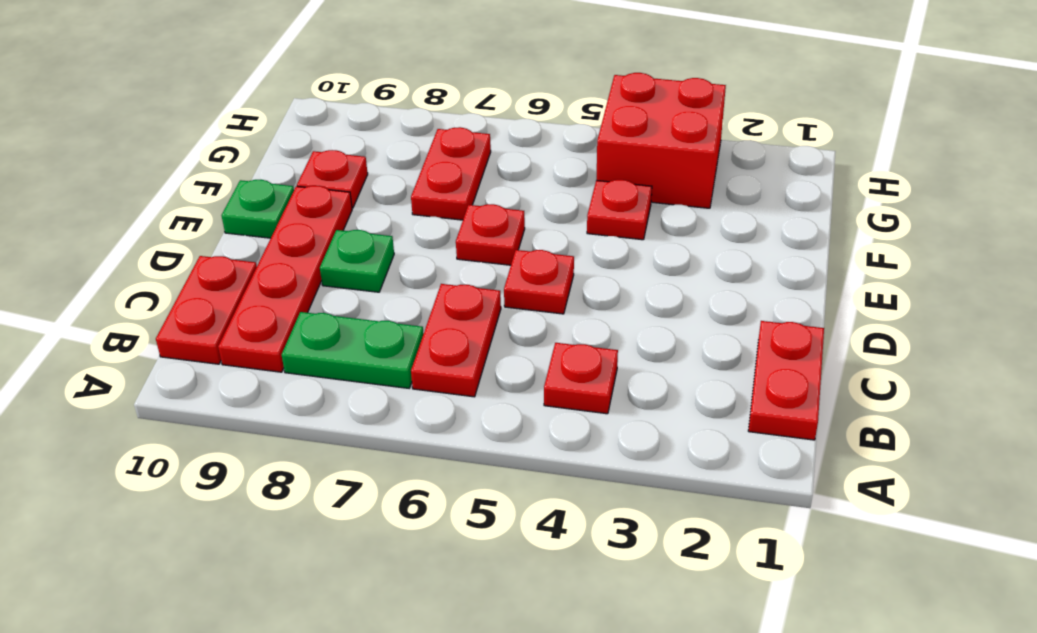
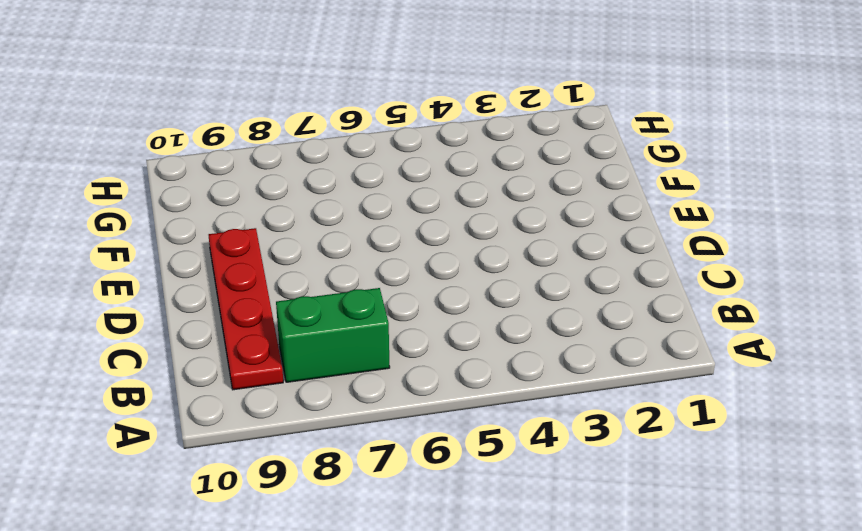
green brick B7:B8 level 1 -> green plate B7:B8 level 1
none -> red plate B1:C1 level 1
none -> red plate B4 level 1
none -> red plate B6:C6 level 1

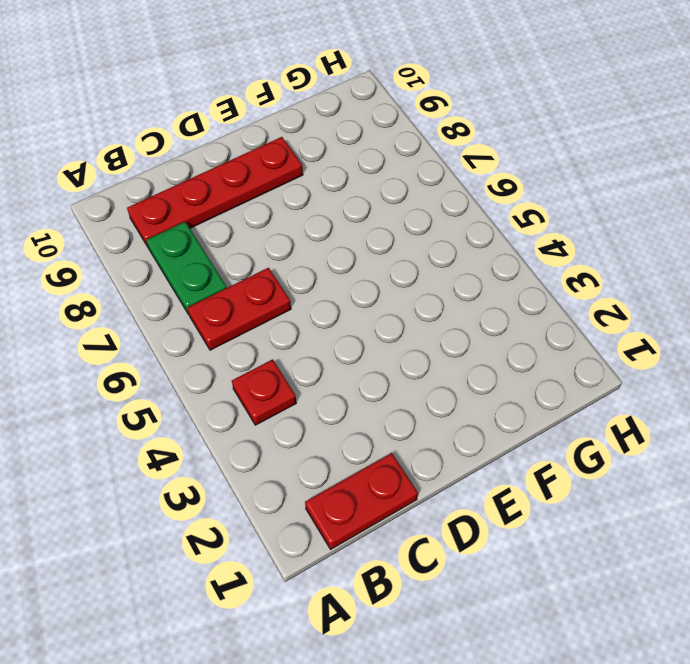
none -> red plate B10:C10 level 1
none -> red plate D5 level 1
none -> green plate D8 level 1

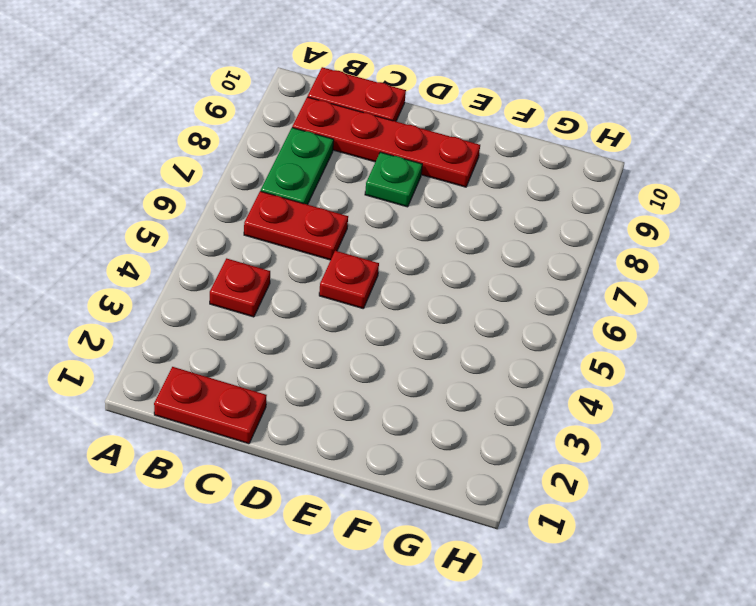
none -> red plate E6 level 1
none -> green plate E10 level 1
none -> red plate F4 level 1

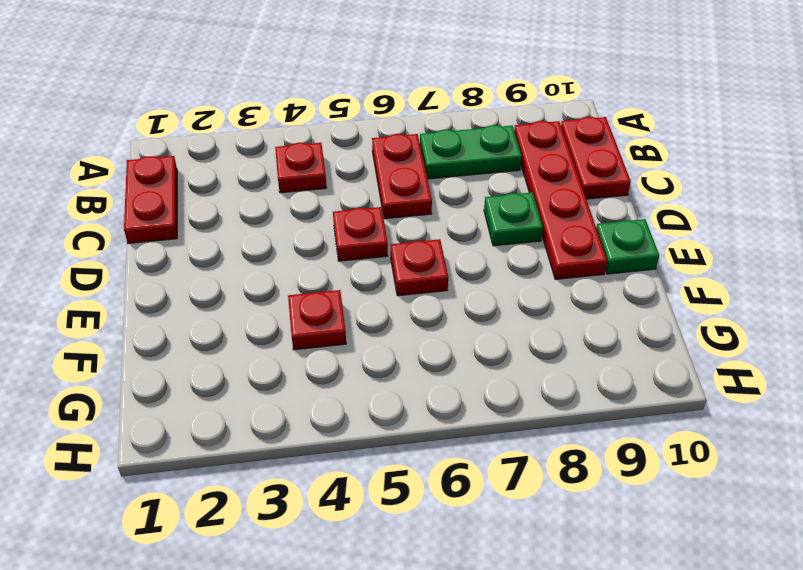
none -> red plate F7:G7 level 1
none -> red plate F9 level 1
none -> red brick G3:H4 level 1

